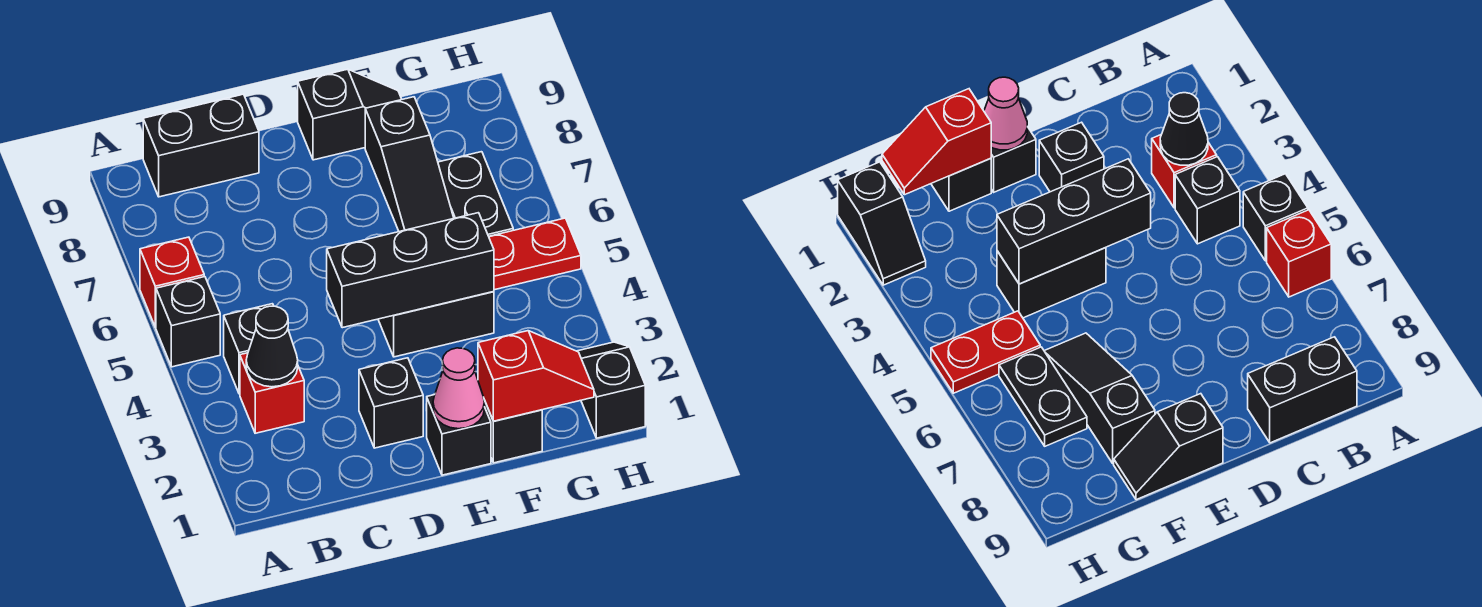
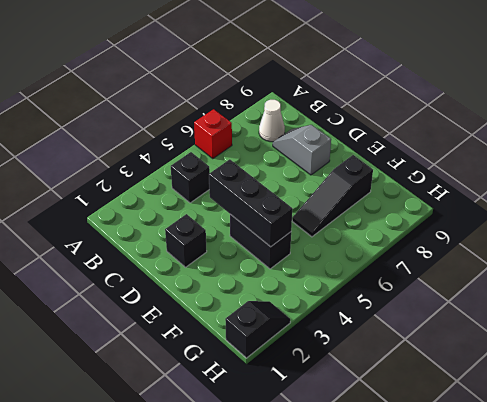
white cone B8 level 1 -> none
grey slope C8:D8 level 1 top D -> none
none -> black brick A5 level 1
none -> red brick B3 level 1
none -> black brick B9:C9 level 1

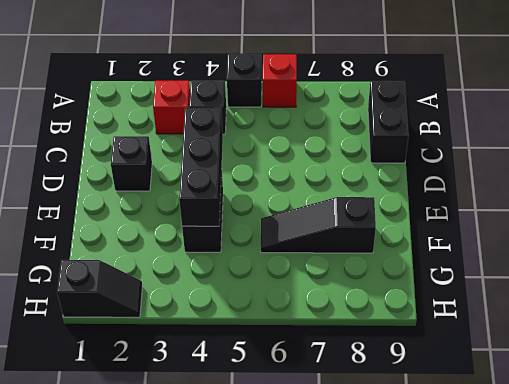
none -> black brick E1 level 1
none -> black slope E9:F9 level 1 top E
none -> black brick F1 level 1

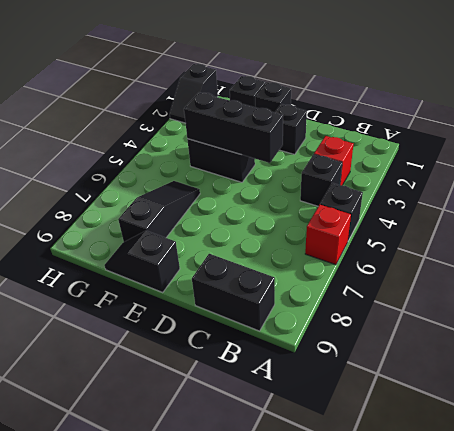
none -> red plate G5:H5 level 1
none -> black plate G6:G7 level 1
none -> black cone B3 level 2

